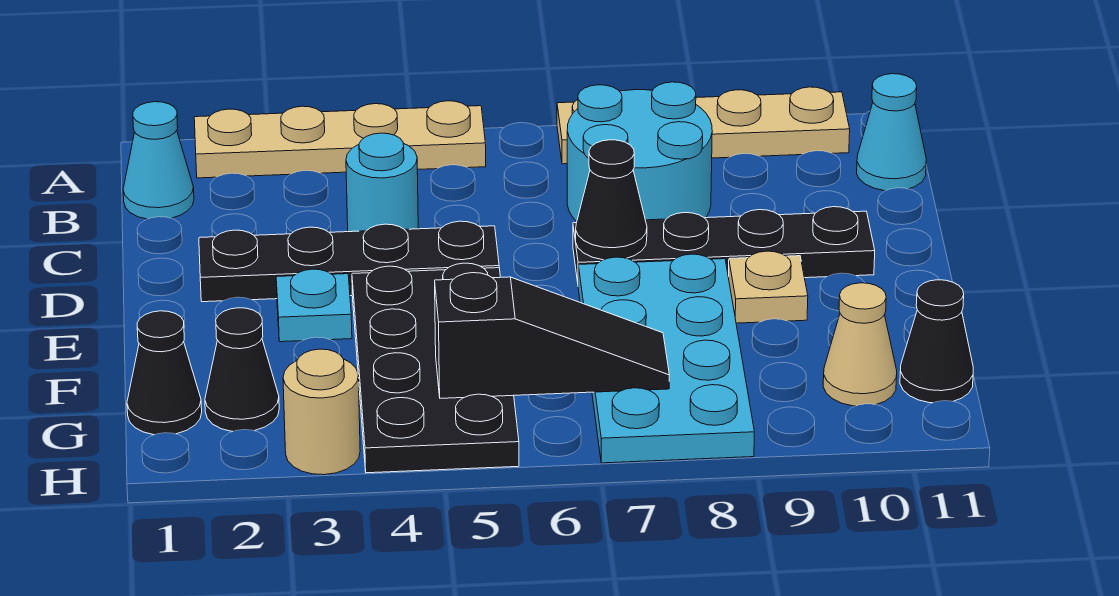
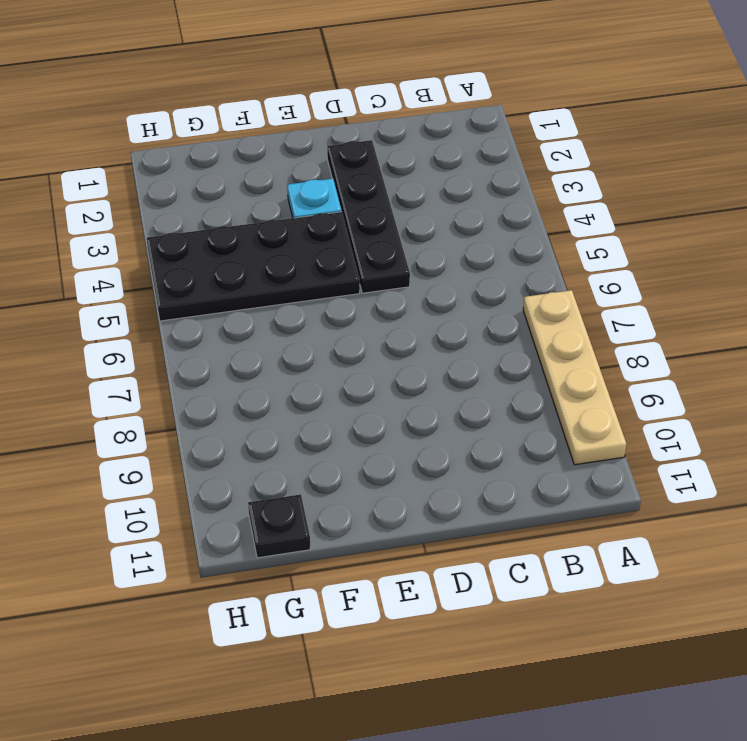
black plate G11 level 1 -> black cone G11 level 1
none -> tan plate A2:A5 level 1
none -> cyan cone B1 level 1
none -> cyan round brick B7:C8 level 1

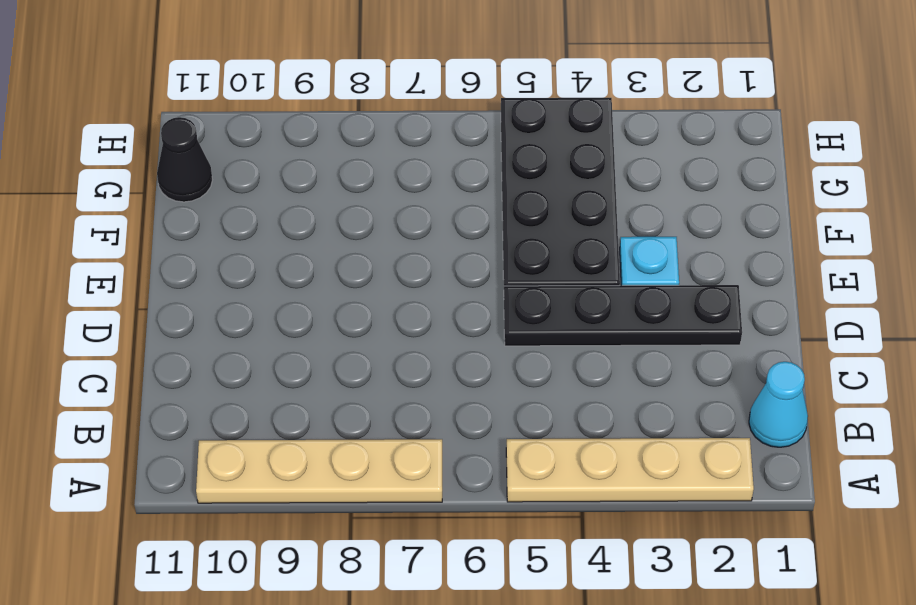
none -> cyan round brick B7:C8 level 1
none -> cyan cone B11 level 1
none -> cyan round brick C4 level 1

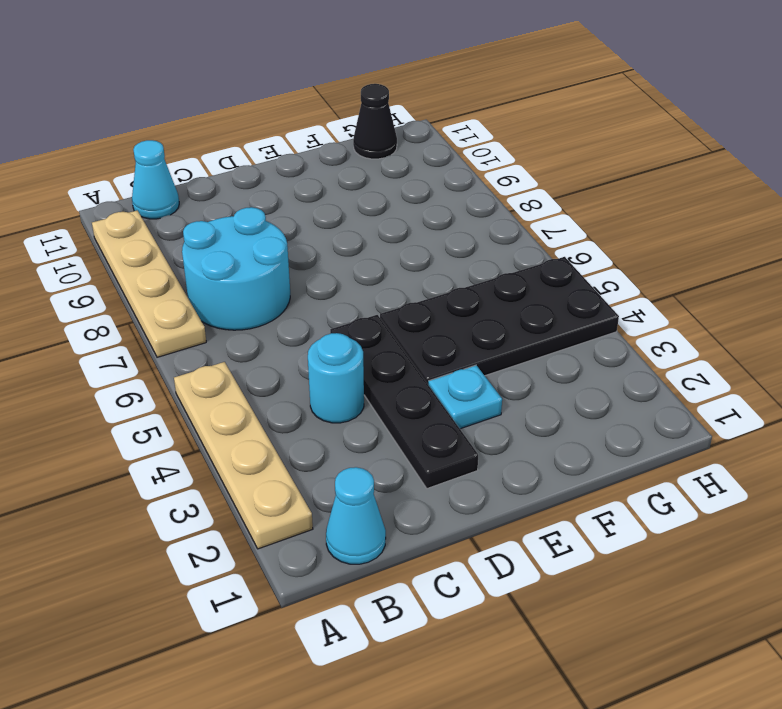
none -> black plate D7:D10 level 1
none -> cyan plate E7:H8 level 1
none -> tan plate E9 level 1

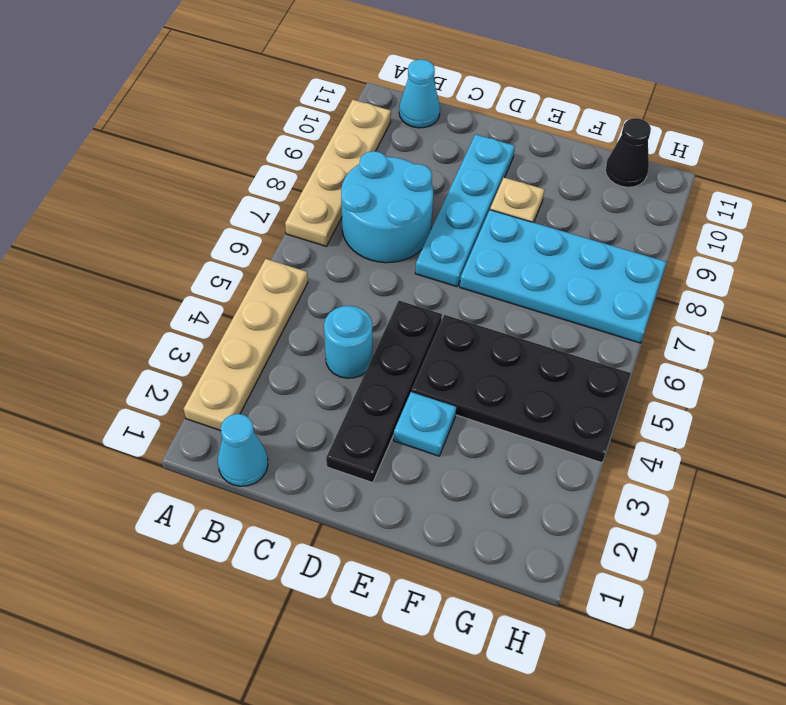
cyan plate D7:D10 level 1 -> black plate D7:D10 level 1
none -> black cone G1 level 1
none -> black cone G2 level 1
none -> tan cone G10 level 1

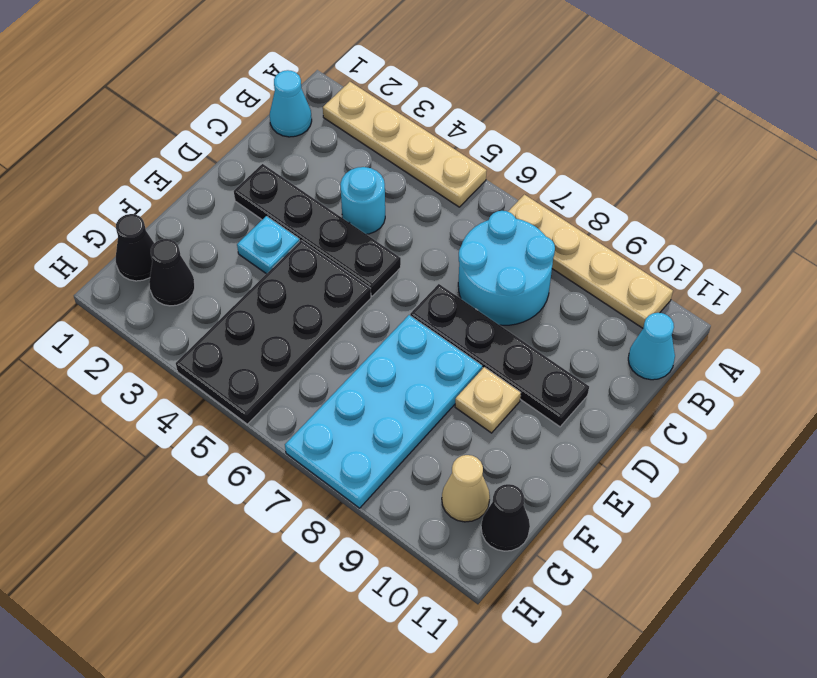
none -> tan round brick H3 level 1
none -> black cone D7 level 2
none -> black slope G5:G7 level 2 top 5

